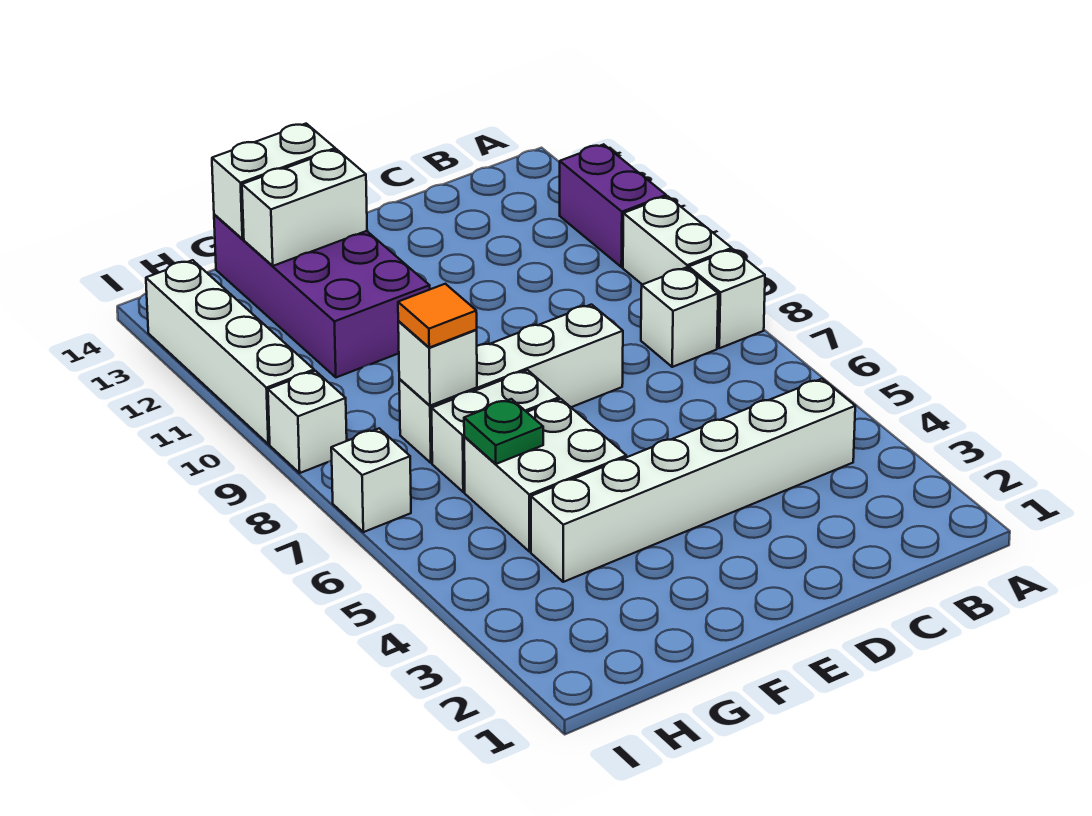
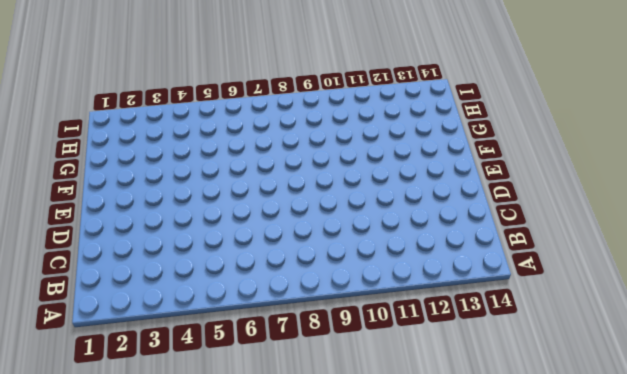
none -> white brick A8 level 1
none -> white brick A9:A10 level 1
none -> purple brick A11:A12 level 1

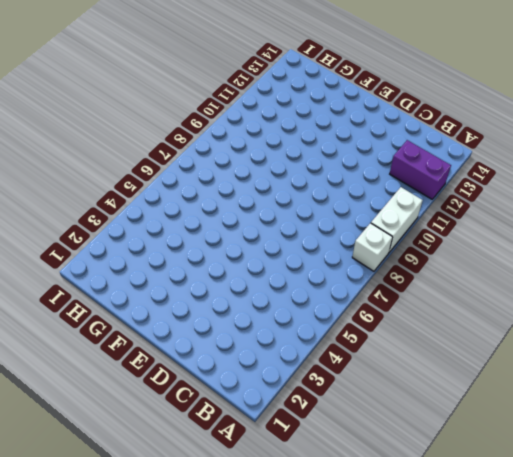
purple brick A12:B12 level 1 -> purple brick A11:A12 level 1
none -> white brick B4:G4 level 1
none -> white brick B8 level 1
none -> white brick D8:G8 level 1

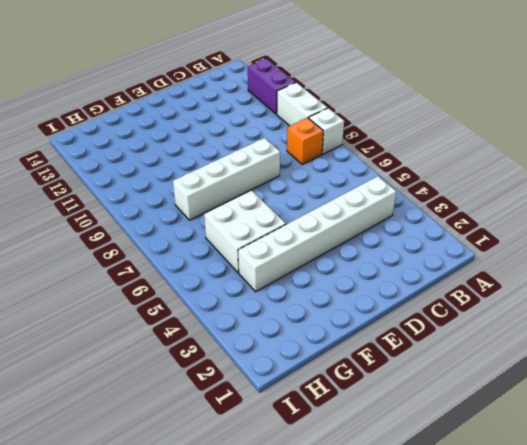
orange brick B8 level 1 -> white brick B8 level 1
none -> white brick F7:G7 level 1
none -> purple brick F11:G14 level 1
none -> white brick I7 level 1

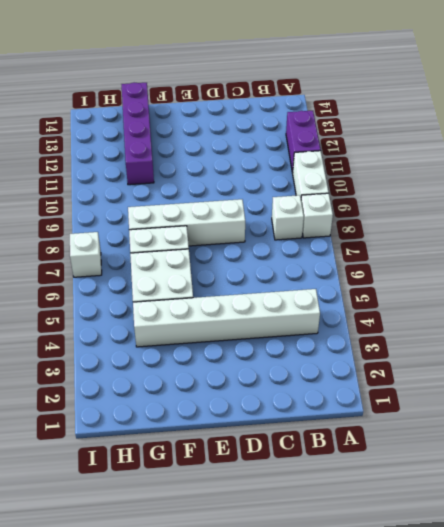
purple brick G11:G14 level 1 -> purple brick F11:G14 level 1
none -> white brick I9 level 1
none -> white brick I10:I13 level 1
none -> white brick F13:G13 level 2

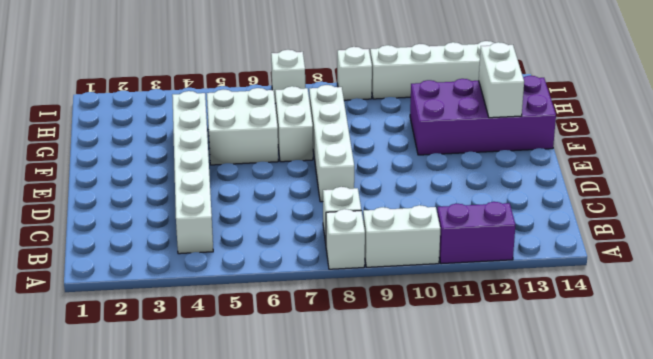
none -> white brick F14:G14 level 2
none -> green plate G6 level 2
none -> white brick G8 level 2

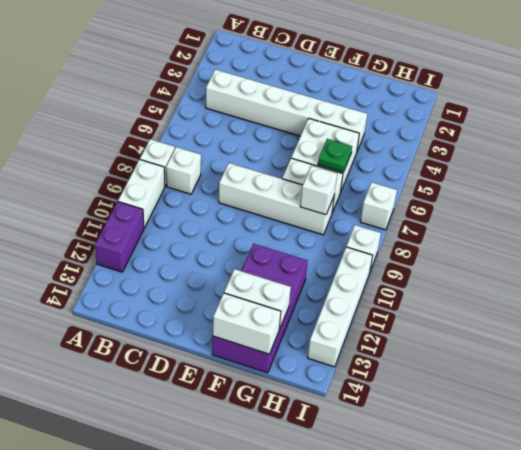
none -> orange tile G8 level 3

